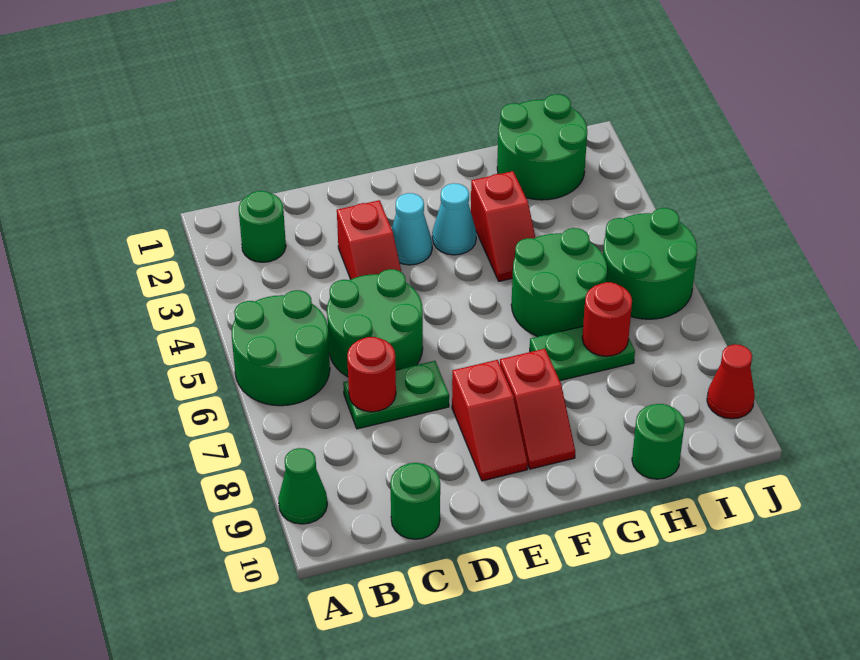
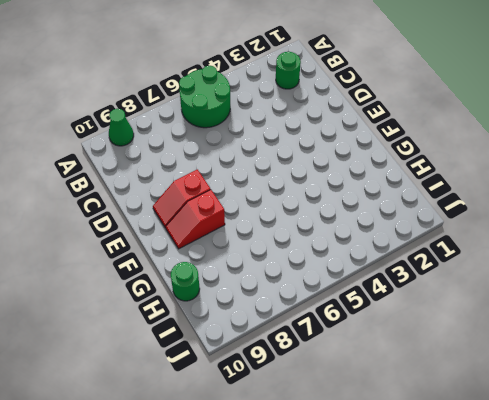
none -> green round brick C5:D6 level 1
none -> green plate C7:D7 level 1
none -> green round brick C10 level 1

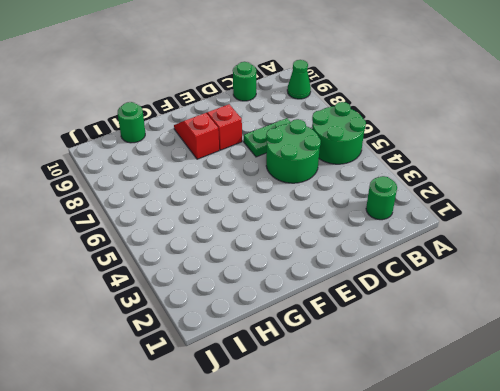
none -> red slope D3:D4 level 1 top 3
none -> cyan cone E3 level 1
none -> cyan cone F3 level 1

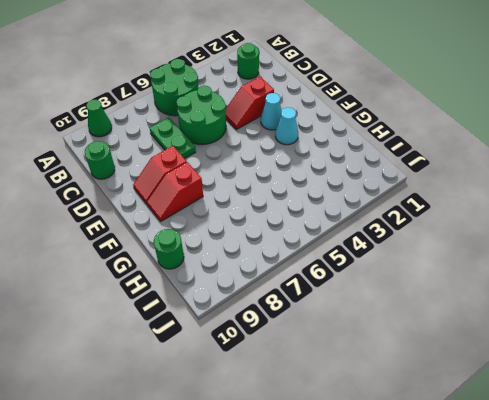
none -> red slope G3:G4 level 1 top 3
none -> green round brick G5:H6 level 1
none -> green plate G7:H7 level 1

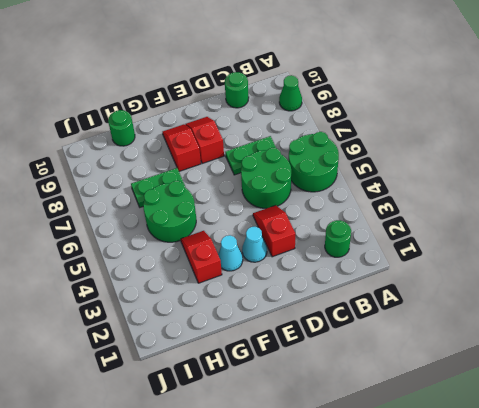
none -> green round brick H1:I2 level 1
none -> green round brick I5:J6 level 1
none -> red cone J9 level 1

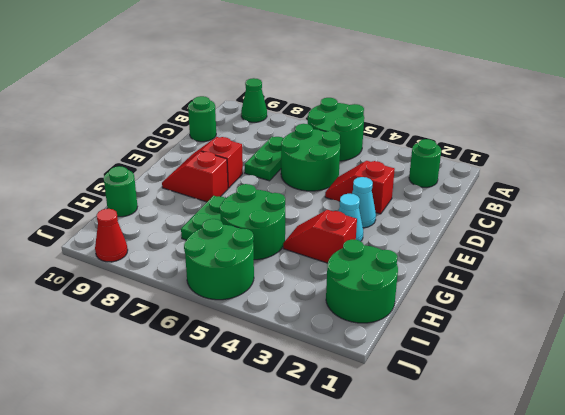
none -> red round brick C7 level 2
none -> red round brick H7 level 2

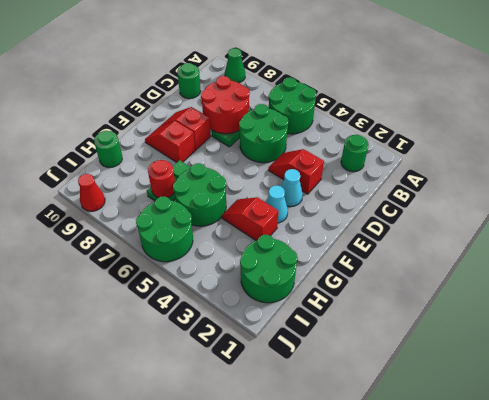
red round brick C7:D8 level 2 -> red round brick C7 level 2

